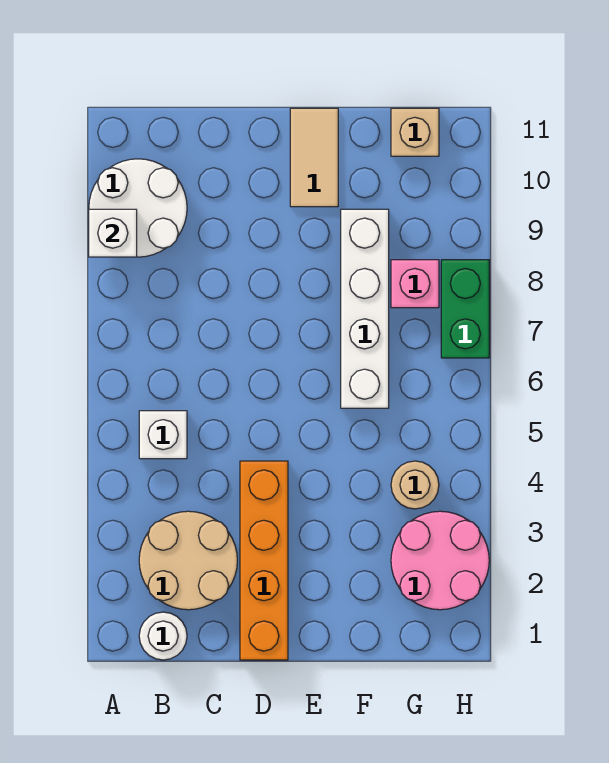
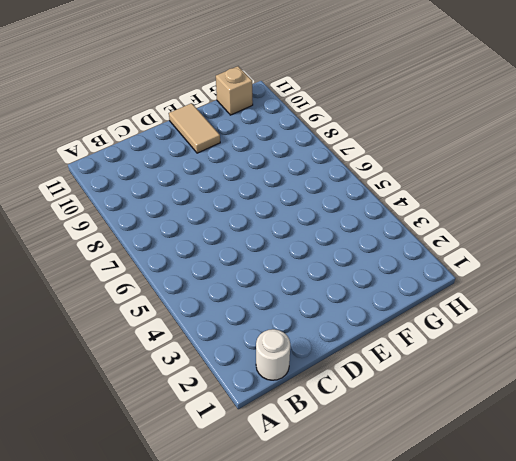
none -> white round brick A9:B10 level 1
none -> tan round brick B2:C3 level 1
none -> white brick B5 level 1

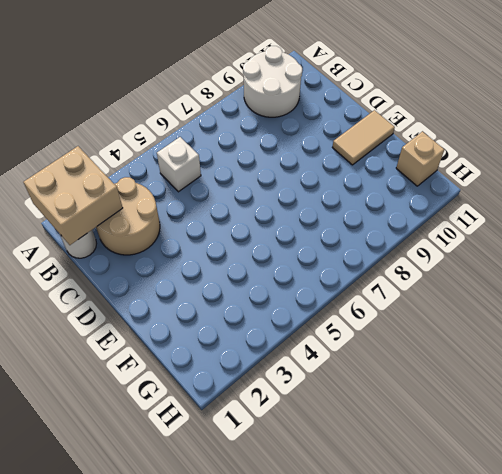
tan brick A1:B2 level 2 -> none
none -> orange brick D1:D4 level 1
none -> white brick F6:F9 level 1
none -> pink round brick G2:H3 level 1

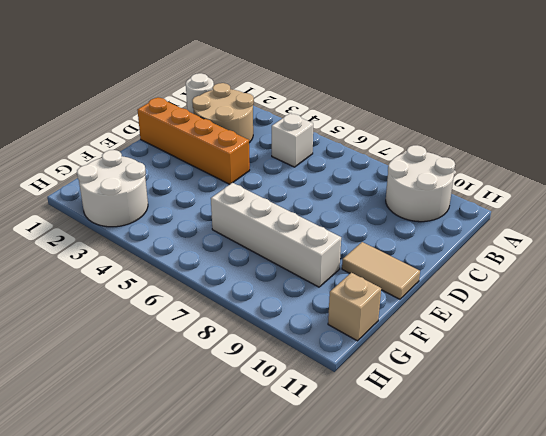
white round brick G2:H3 level 1 -> pink round brick G2:H3 level 1
none -> tan round brick G4 level 1
none -> pink brick G8 level 1
none -> green brick H7:H8 level 1

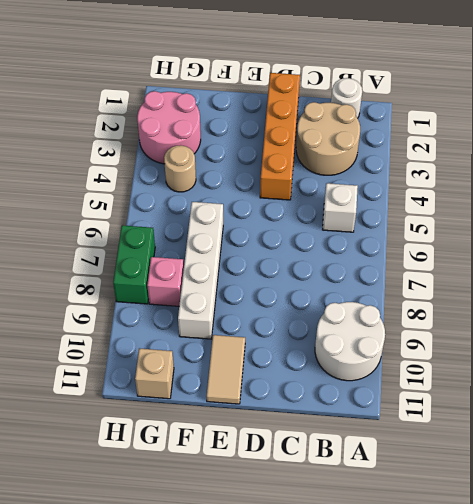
none -> white brick A9 level 2

